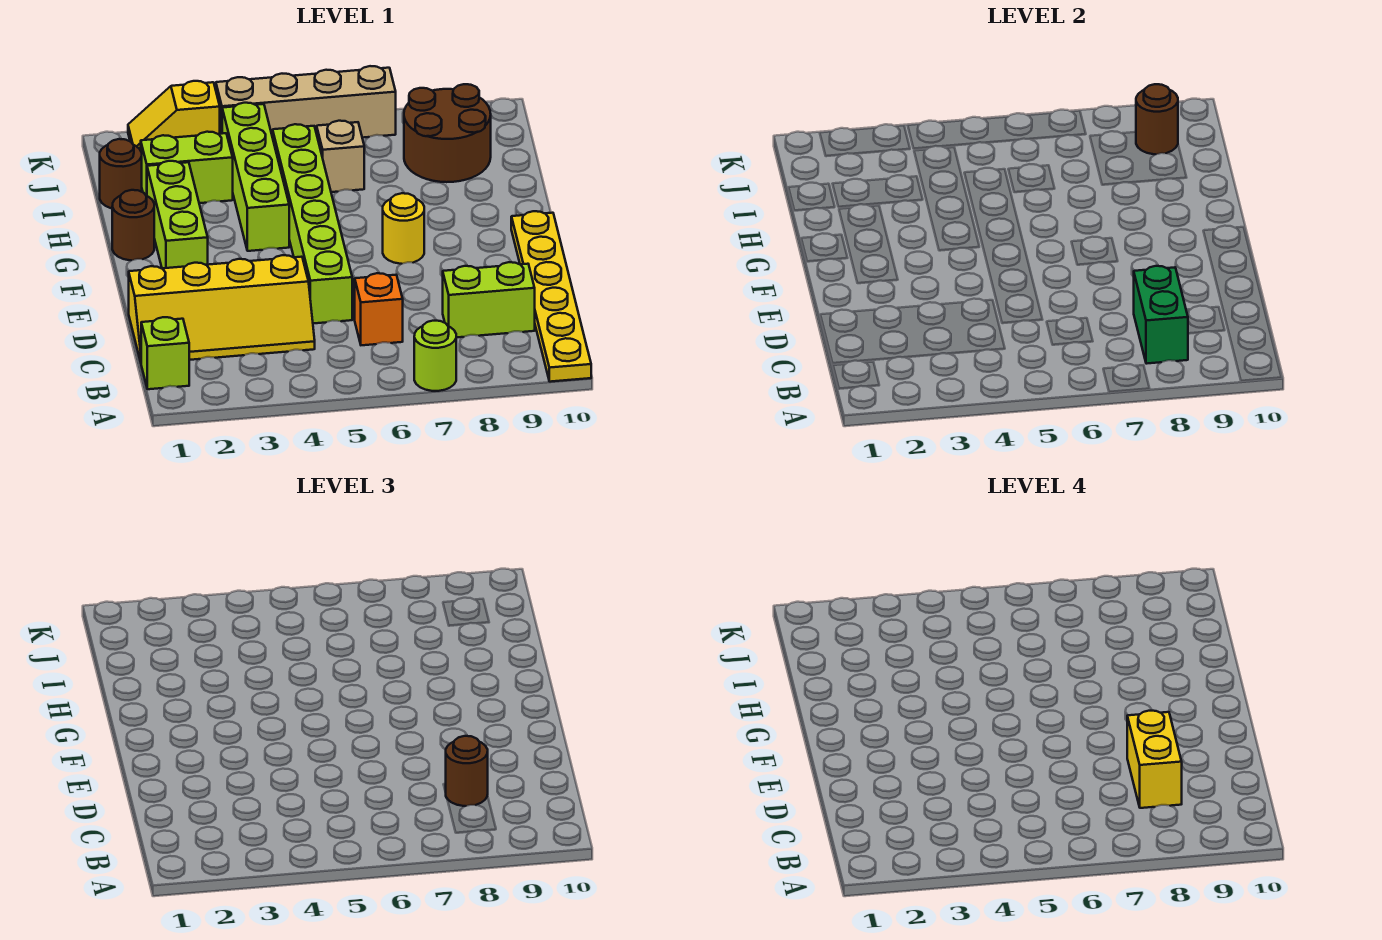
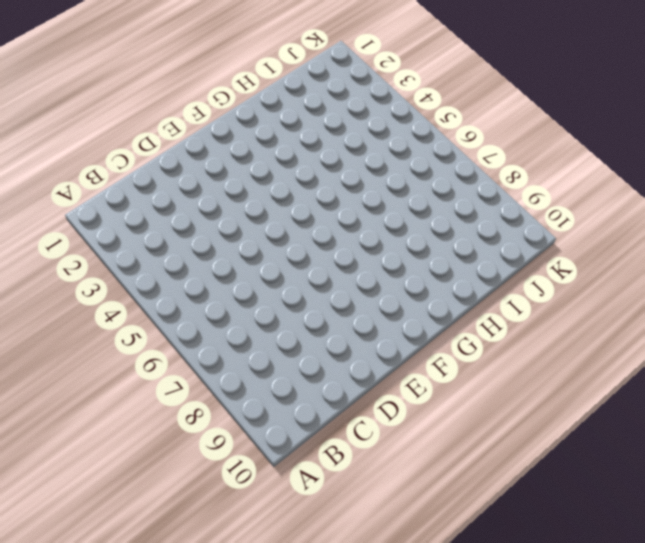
none -> lime round brick A7 level 1
none -> yellow plate A10:F10 level 1
none -> lime brick B1 level 1

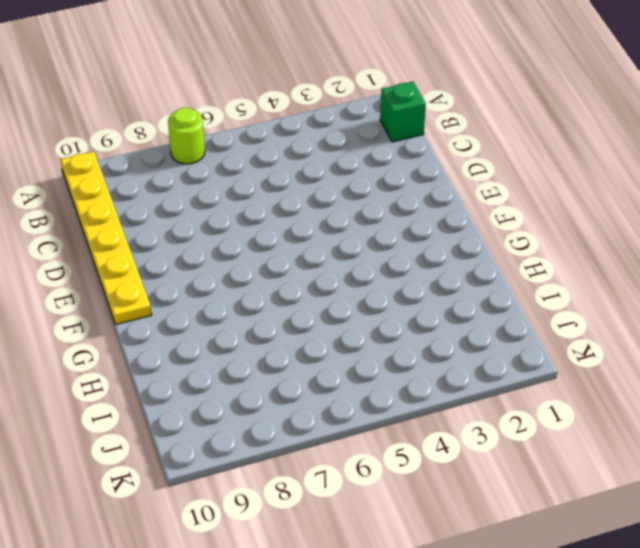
green brick B1 level 1 -> lime brick B1 level 1
none -> yellow slope C1:D4 level 1 top D
none -> orange brick C6 level 1
none -> lime brick C8:C9 level 1

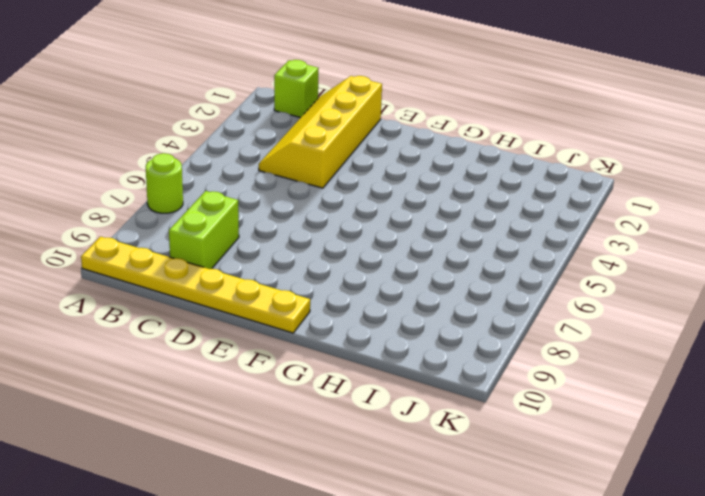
none -> orange brick C6 level 1
none -> lime brick D5:I5 level 1
none -> lime brick F2:H2 level 1

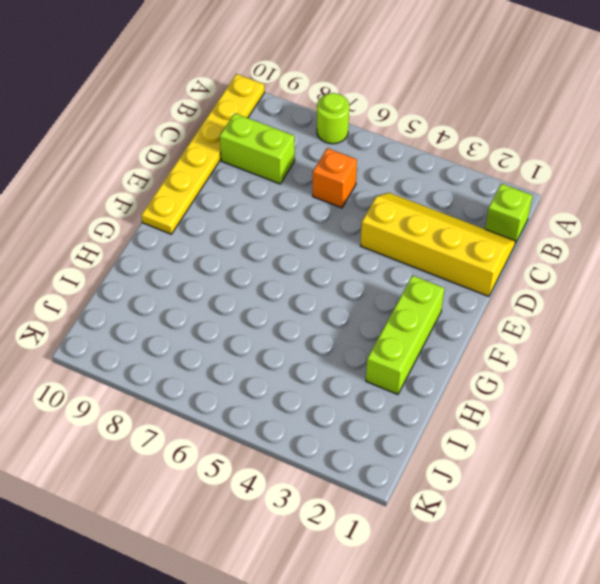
none -> lime brick D5:I5 level 1
none -> yellow round brick F7 level 1
none -> brown round brick G1 level 1

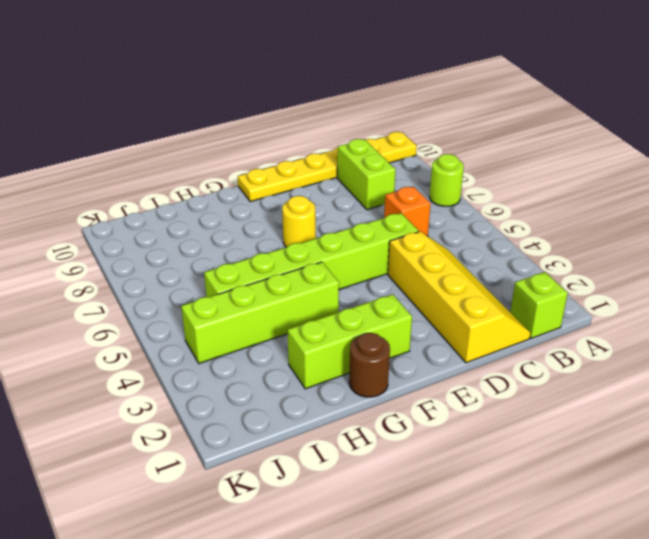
none -> brown round brick I1 level 1
none -> lime brick I2:I3 level 1
none -> tan brick I6 level 1

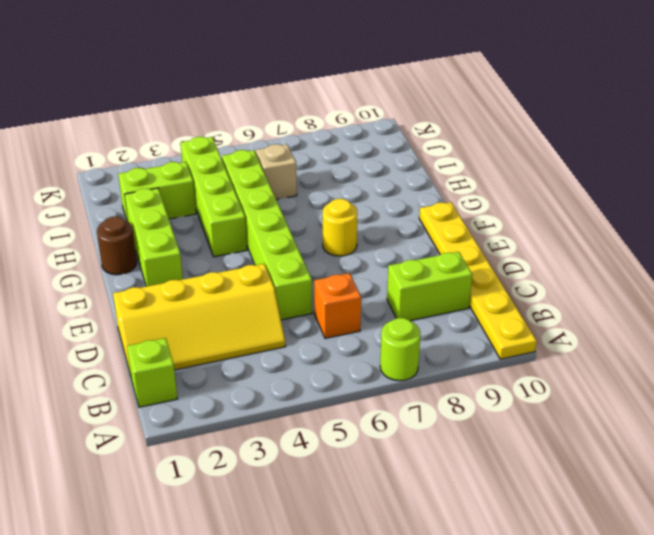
none -> brown round brick I1 level 1
none -> brown round brick I8:J9 level 1
none -> yellow slope K2:K3 level 1 top 3

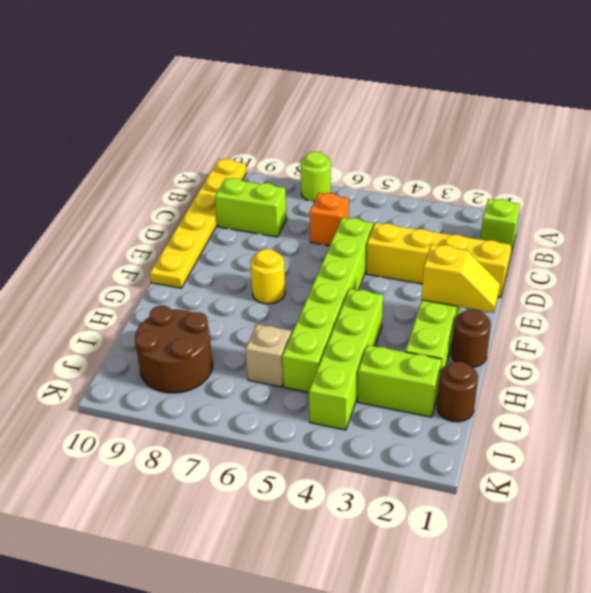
yellow slope F1:F2 level 2 top 2 -> yellow slope K2:K3 level 1 top 3
none -> tan brick K4:K7 level 1
none -> green brick B8:C8 level 2
none -> brown round brick J9 level 2

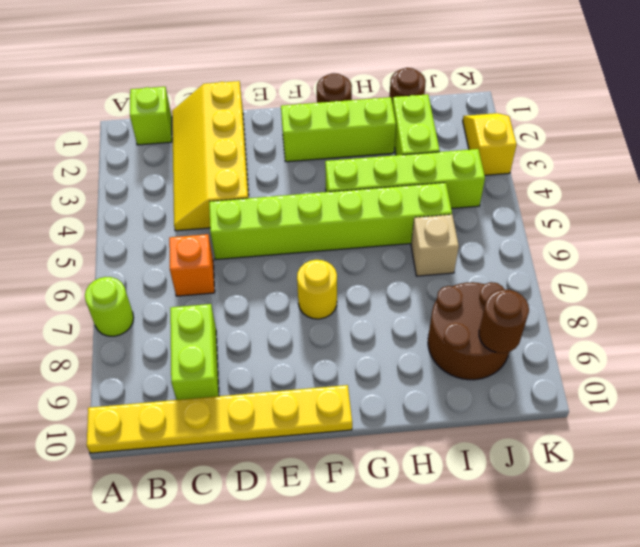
none -> tan brick K4:K7 level 1
none -> green brick B8:C8 level 2
none -> brown round brick C8 level 3

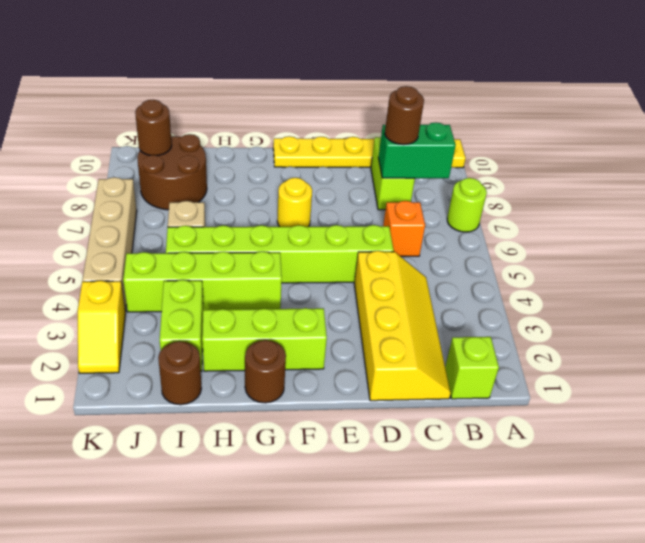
none -> yellow brick C8:D8 level 4

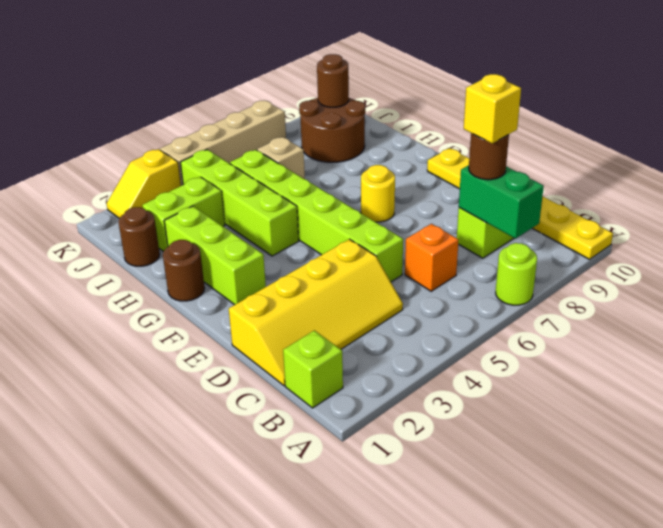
yellow brick C8 level 4 -> yellow brick C8:D8 level 4

